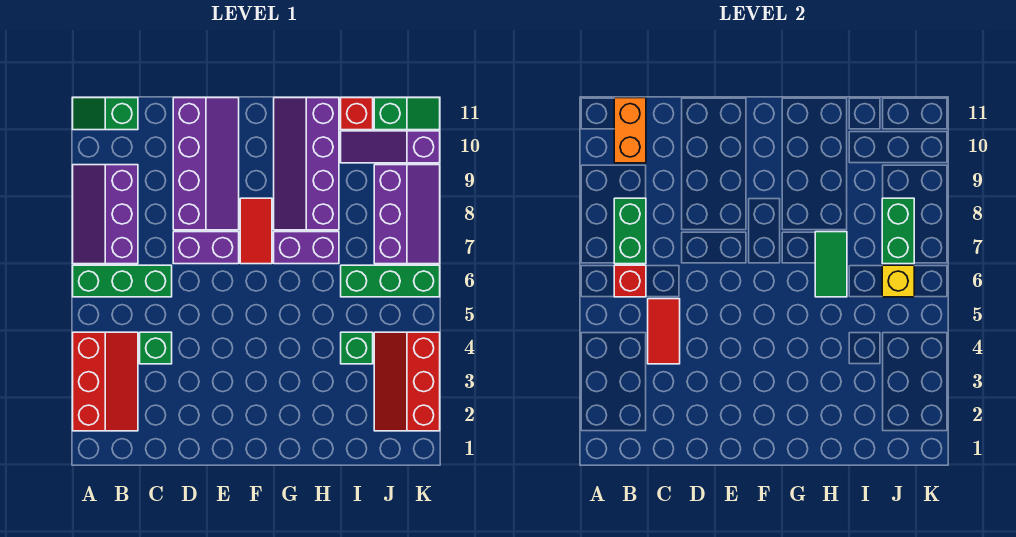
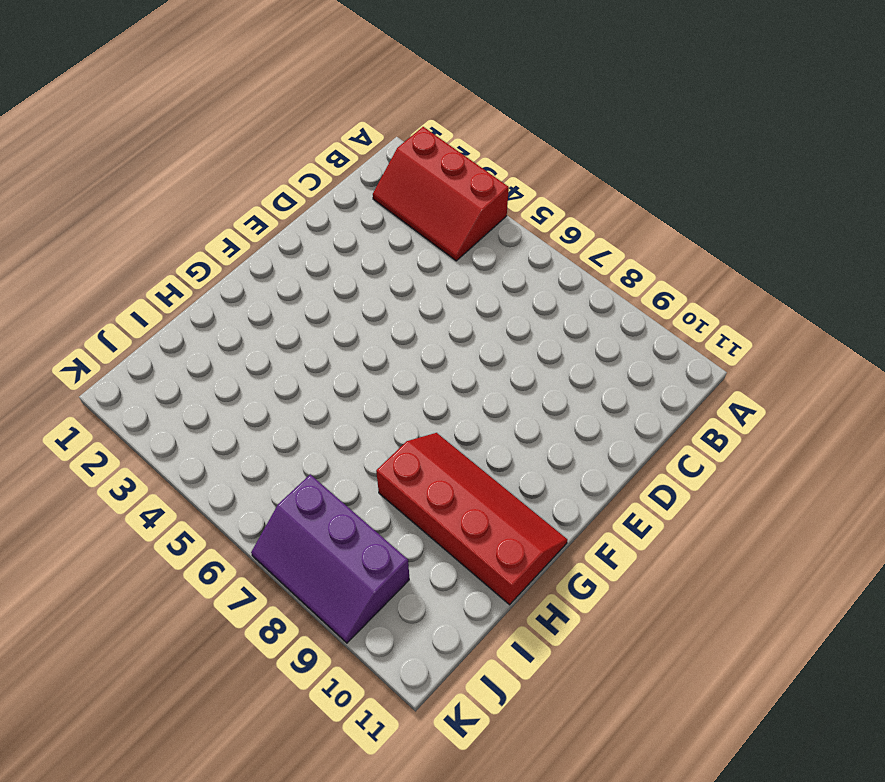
red slope G8:H11 level 1 top H -> purple slope G8:H11 level 1 top H
none -> green brick A6:C6 level 1
none -> purple slope A7:B9 level 1 top B
none -> green slope A11:B11 level 1 top B

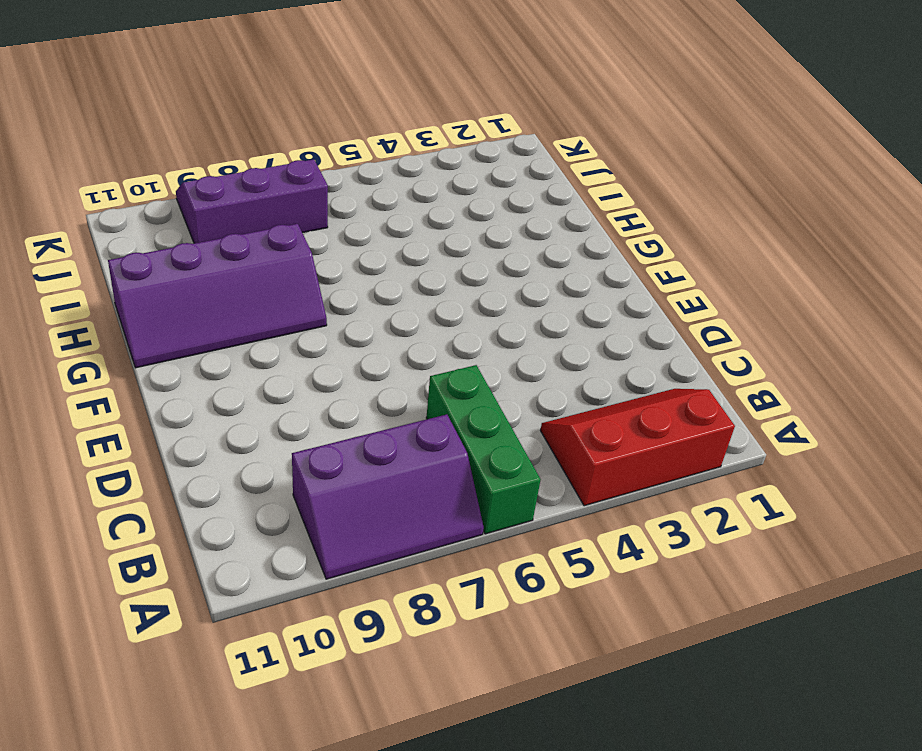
none -> green slope A11:B11 level 1 top B
none -> green brick C4 level 1
none -> purple brick D7:E7 level 1

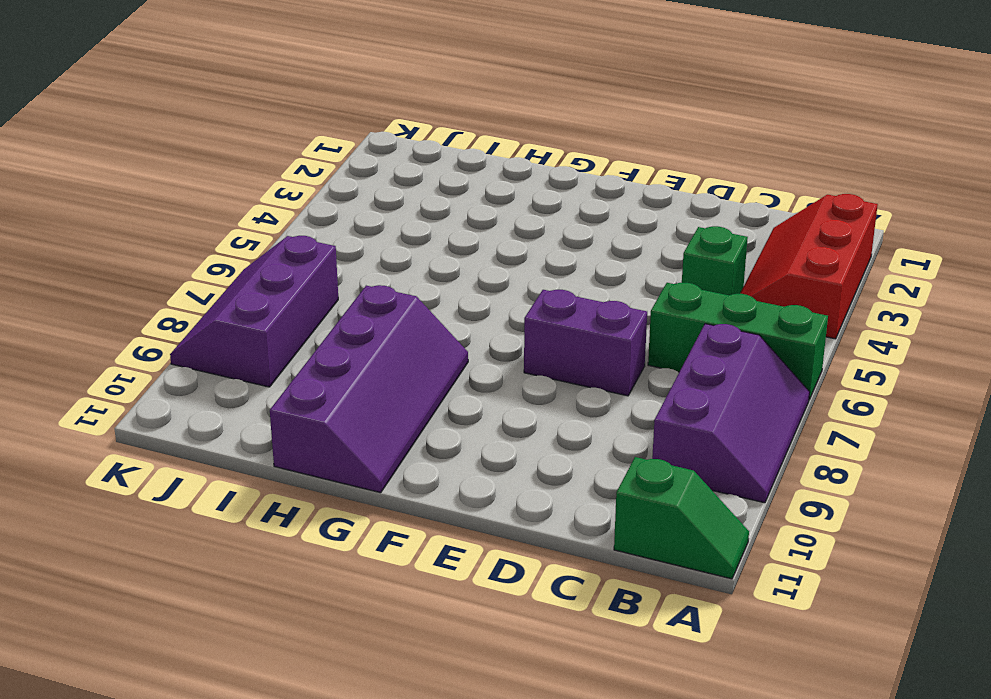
none -> purple slope D8:E11 level 1 top D
none -> red tile F7:F8 level 1
none -> purple brick G7:H7 level 1

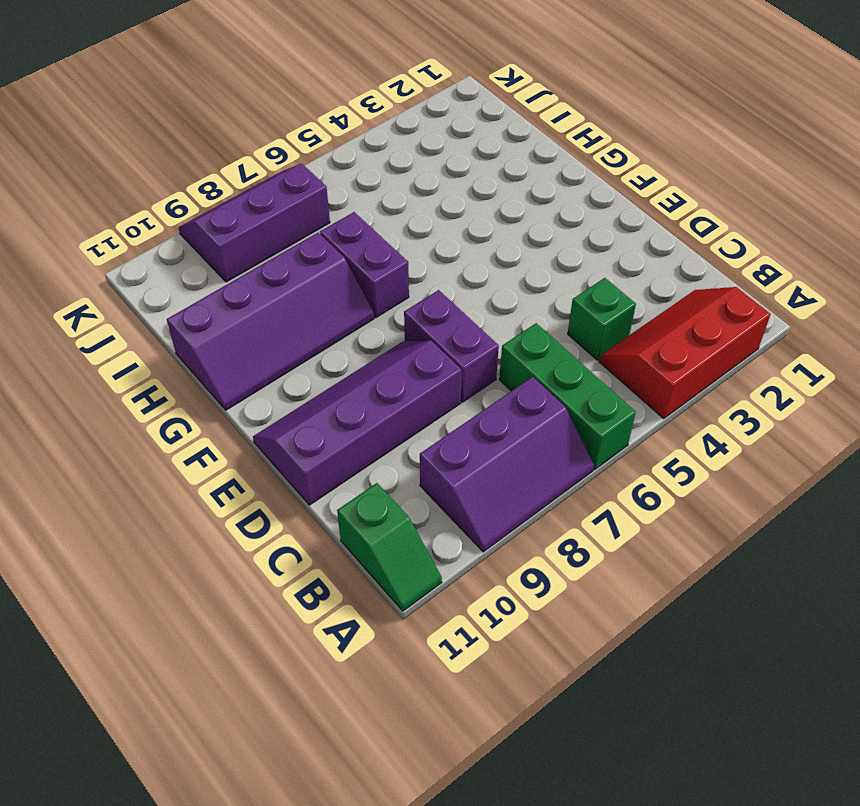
none -> red tile F7:F8 level 1
none -> green brick I4 level 1
none -> green brick I6:K6 level 1

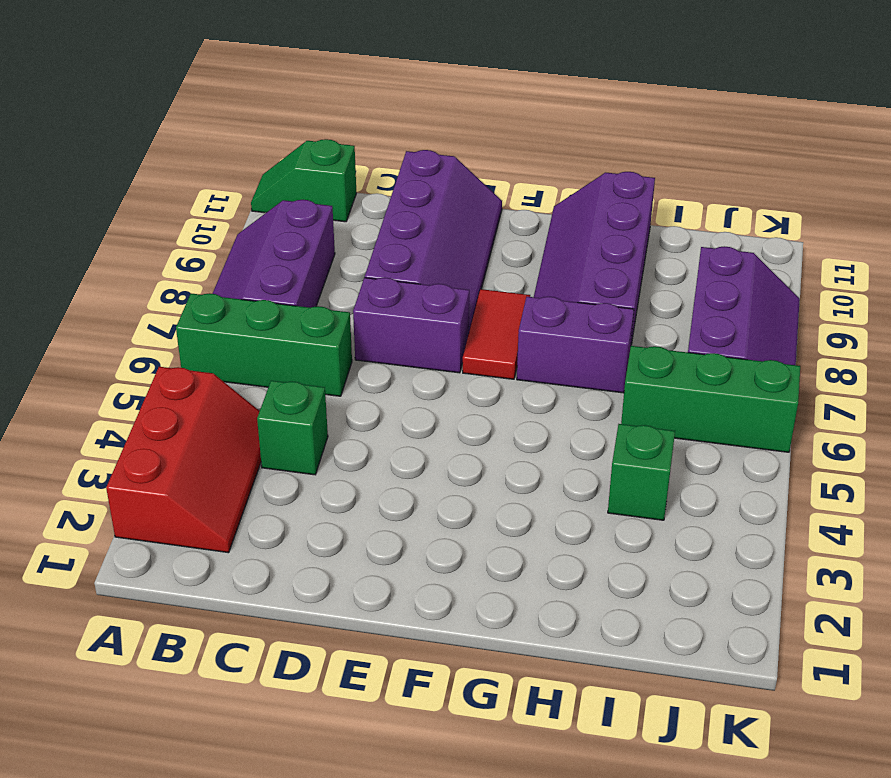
none -> purple slope I10:K10 level 1 top K
none -> red brick I11 level 1
none -> red slope J2:K4 level 1 top K

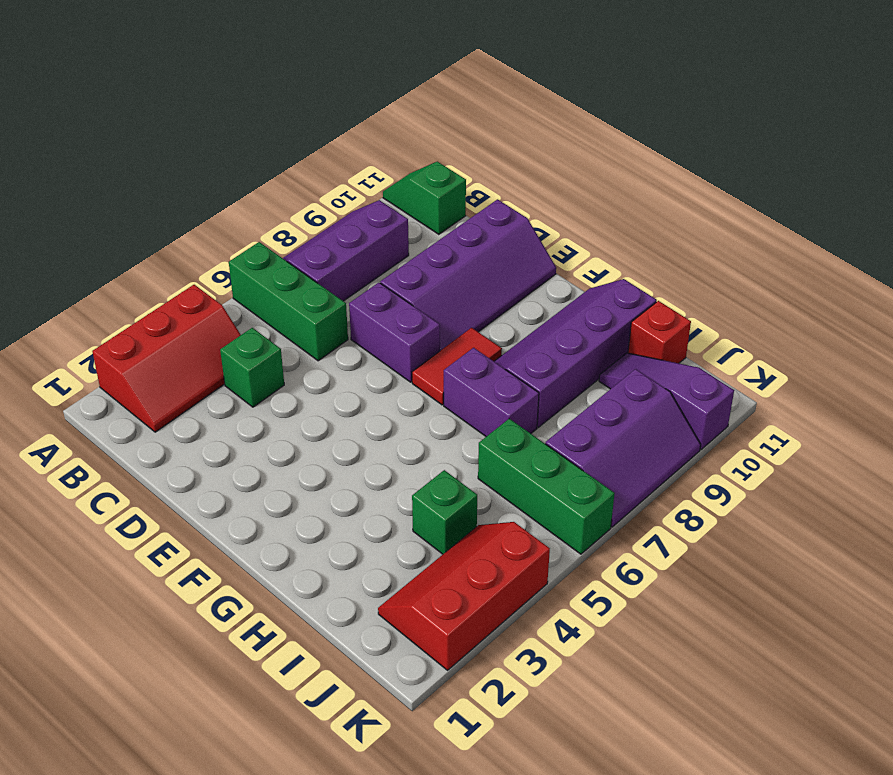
none -> green slope J11:K11 level 1 top J
none -> red brick B6 level 2
none -> green brick B7:B8 level 2

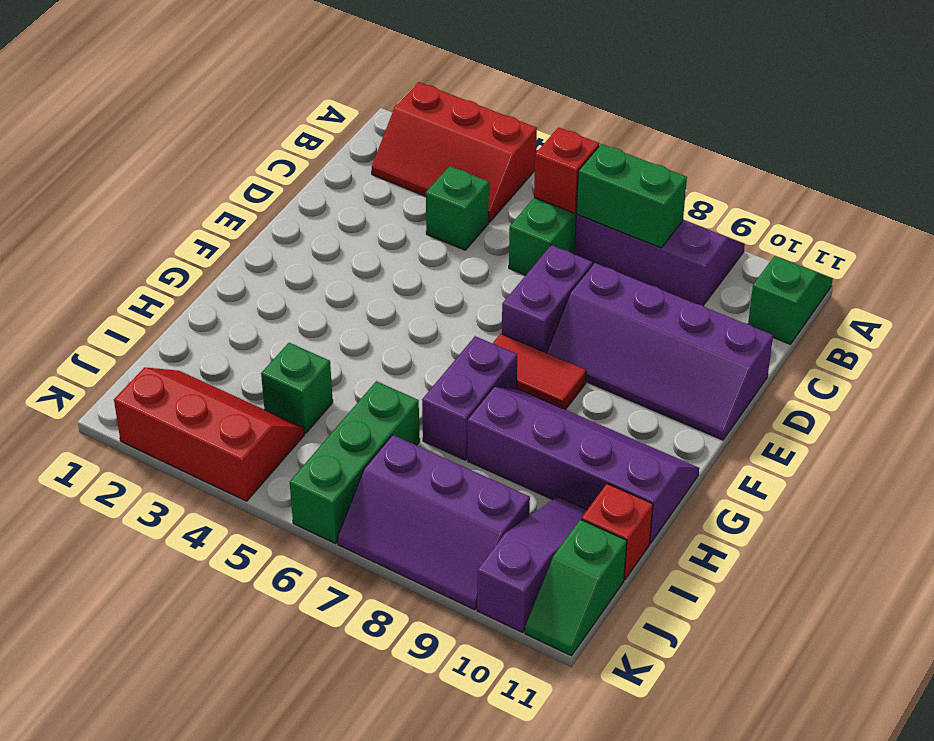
none -> orange brick B10:B11 level 2
none -> red tile C4:C5 level 2
none -> green tile H6:H7 level 2

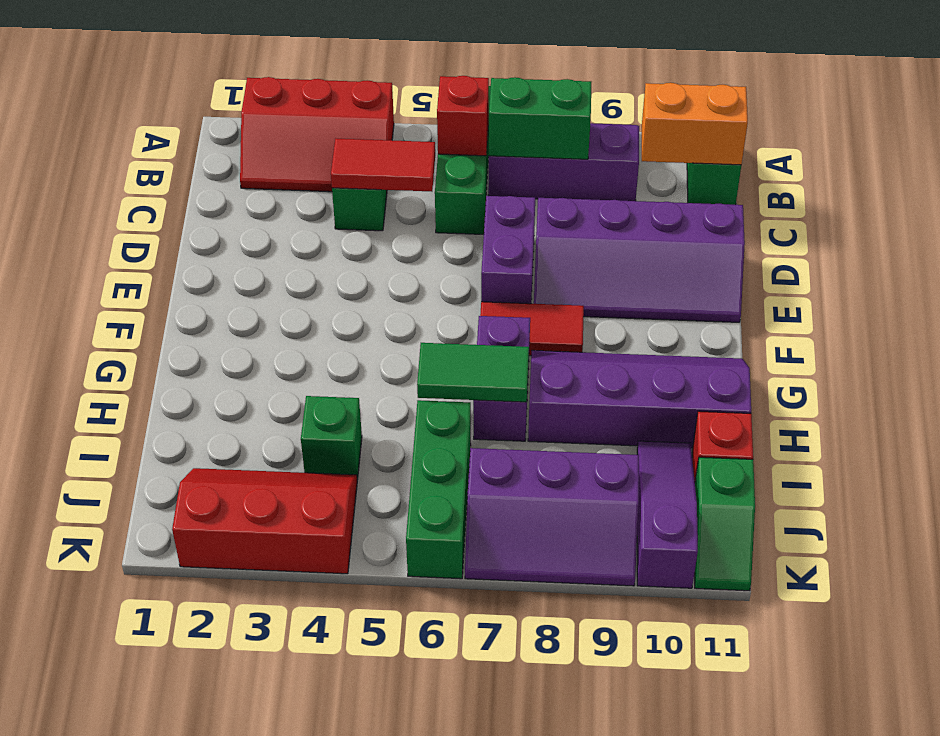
none -> yellow brick J6 level 2
none -> green brick J7:J8 level 2

